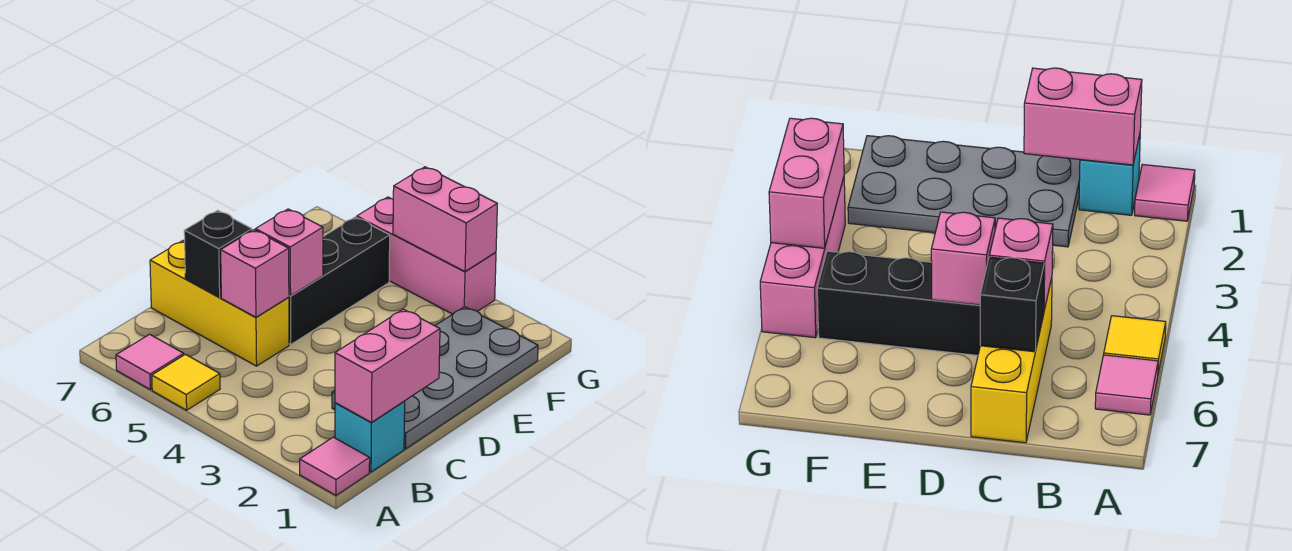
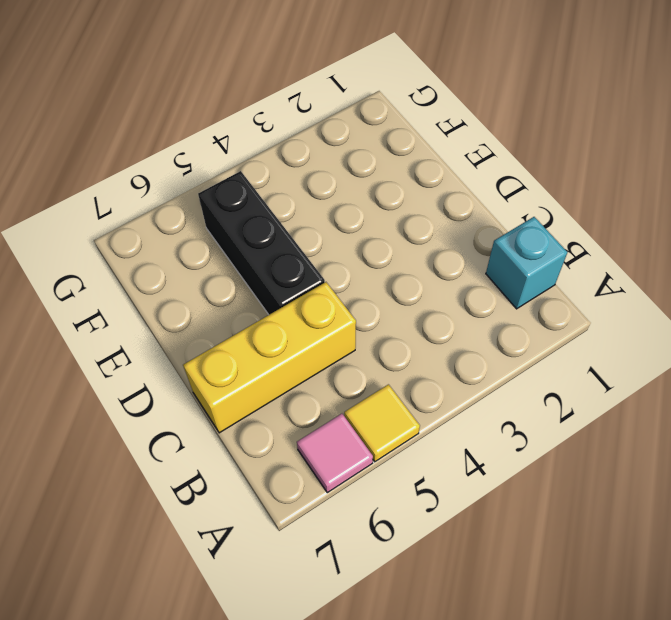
none -> pink tile A1 level 1
none -> grey plate C1:F2 level 1
none -> pink brick G3:G5 level 1

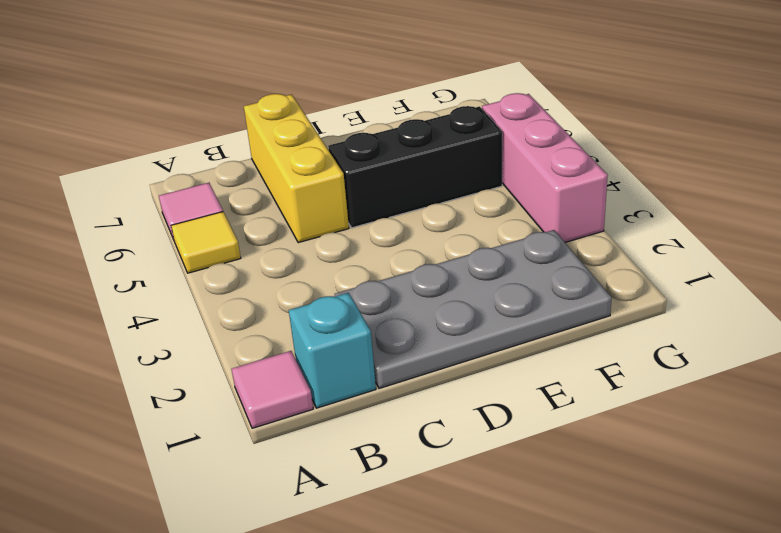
none -> pink brick B1:C1 level 2
none -> pink brick C5 level 2
none -> black brick C6 level 2

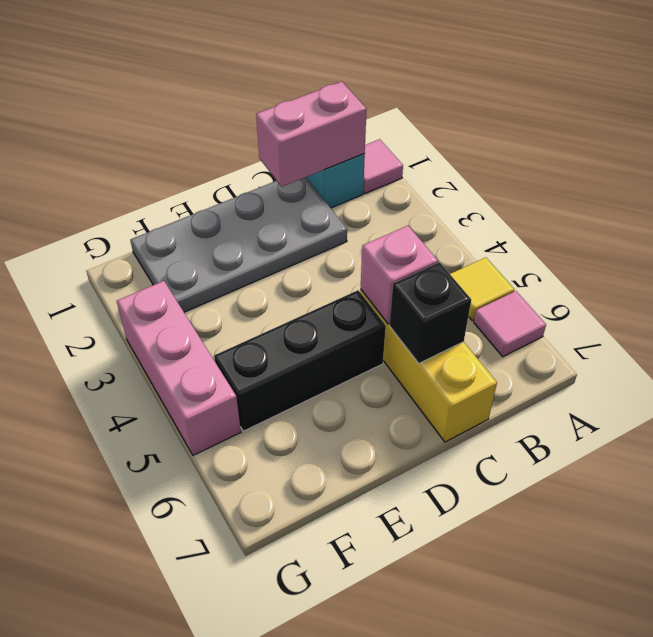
none -> pink brick D5 level 2
none -> pink brick G3:G4 level 2

